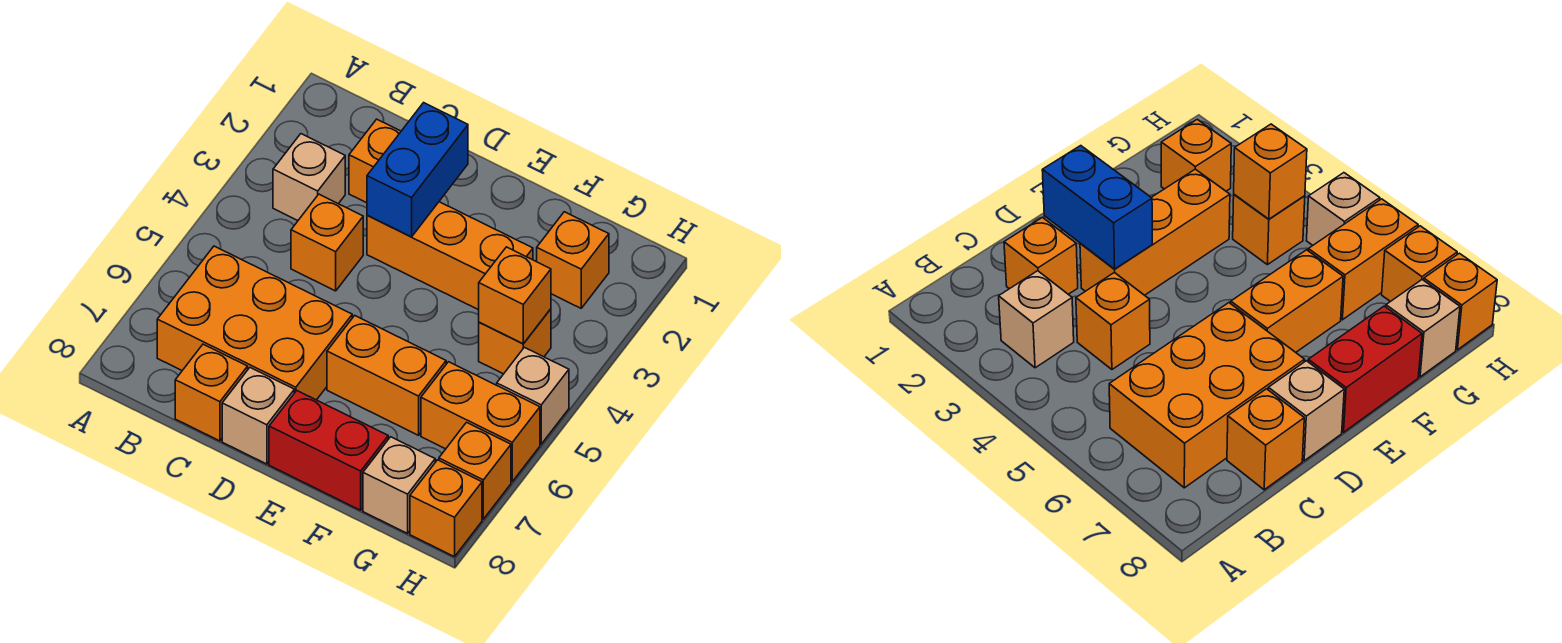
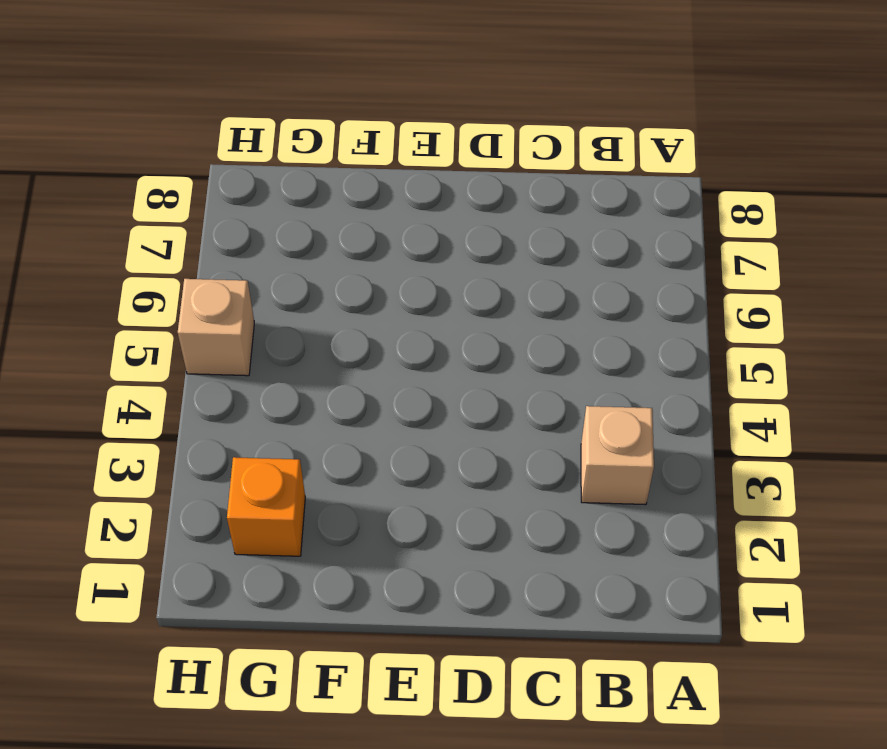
none -> orange brick B6:D7 level 1
none -> orange brick C2 level 1
none -> orange brick C4 level 1

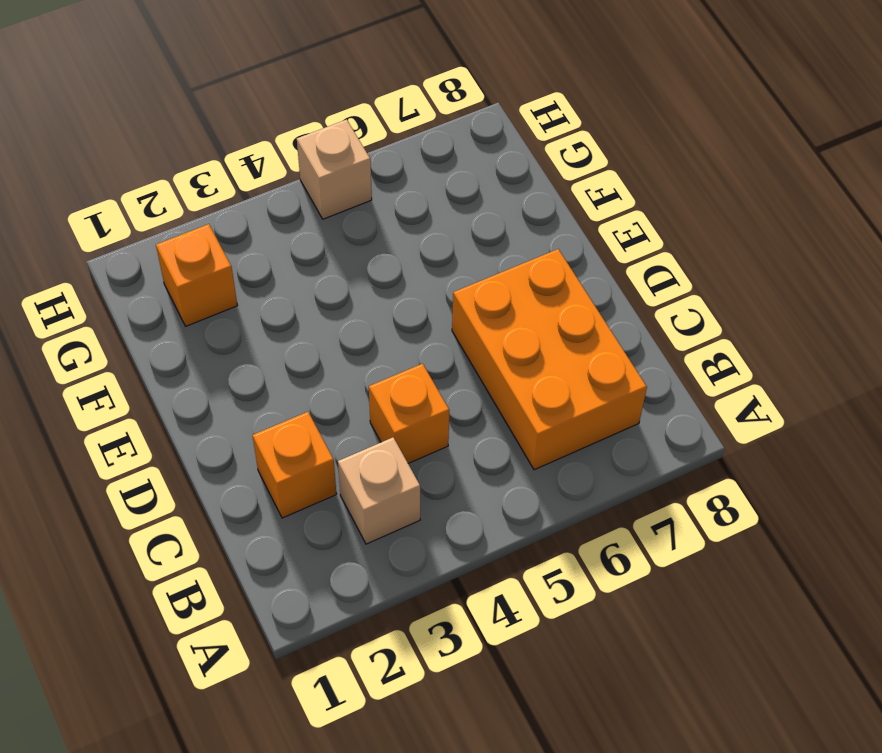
none -> orange brick C8 level 1
none -> orange brick D3:F3 level 1
none -> tan brick D8 level 1

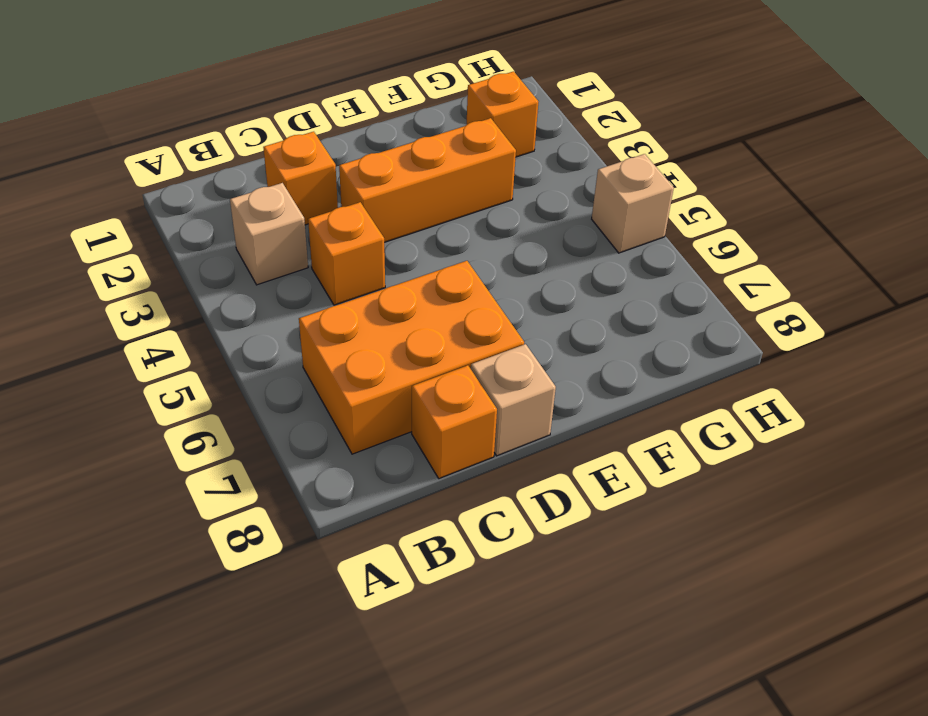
none -> orange brick E6:F6 level 1
none -> red brick E8:F8 level 1
none -> orange brick G4 level 1

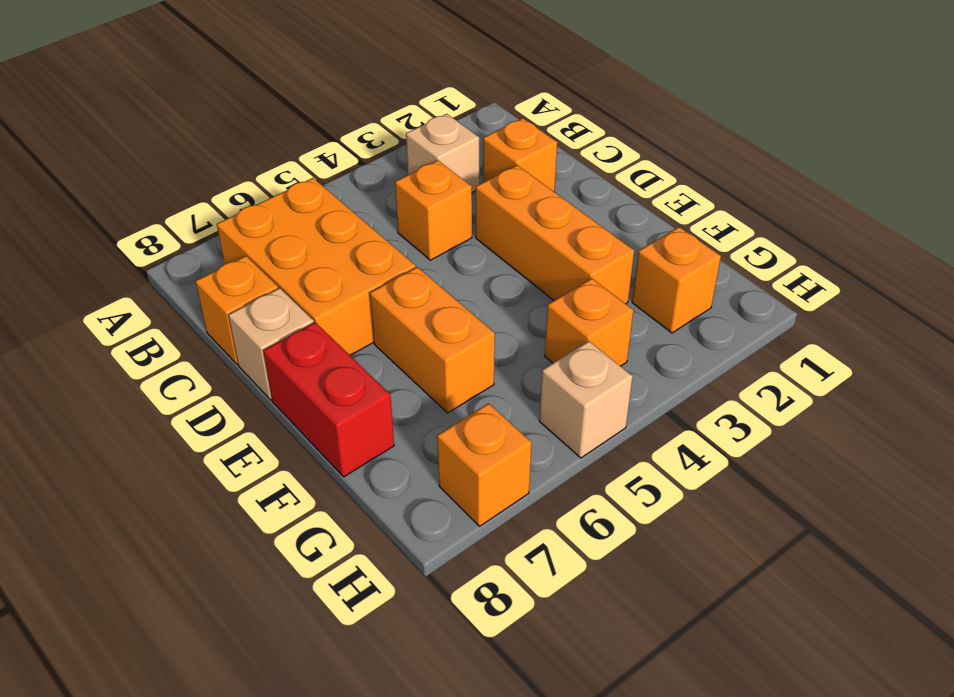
none -> orange brick G6:H6 level 1
none -> tan brick G8 level 1
none -> orange brick H8 level 1

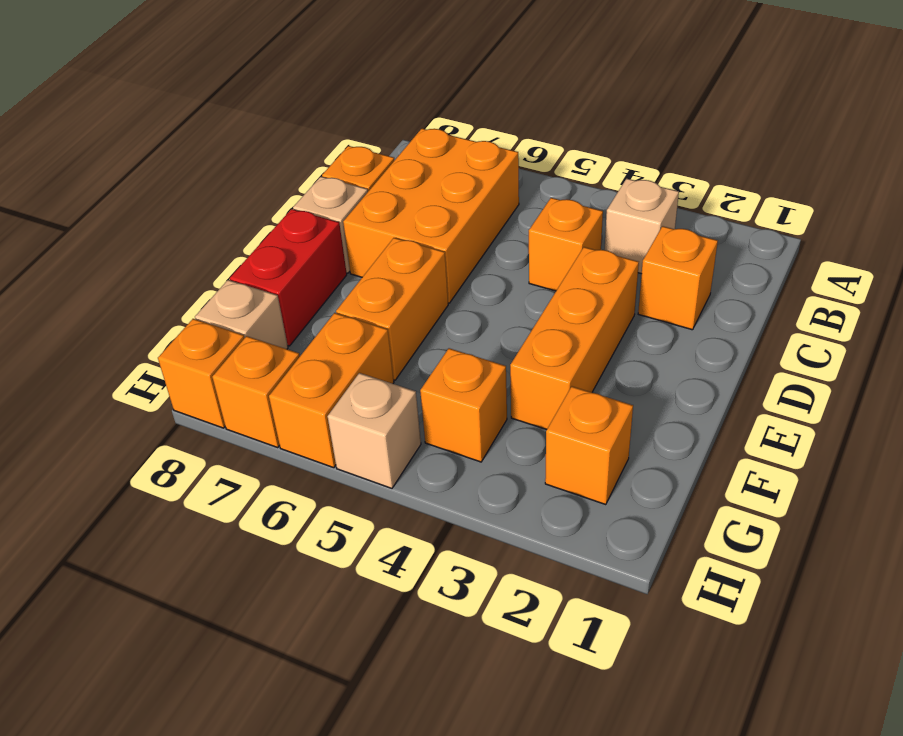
none -> blue brick D2:D3 level 2
none -> orange brick G4 level 2

